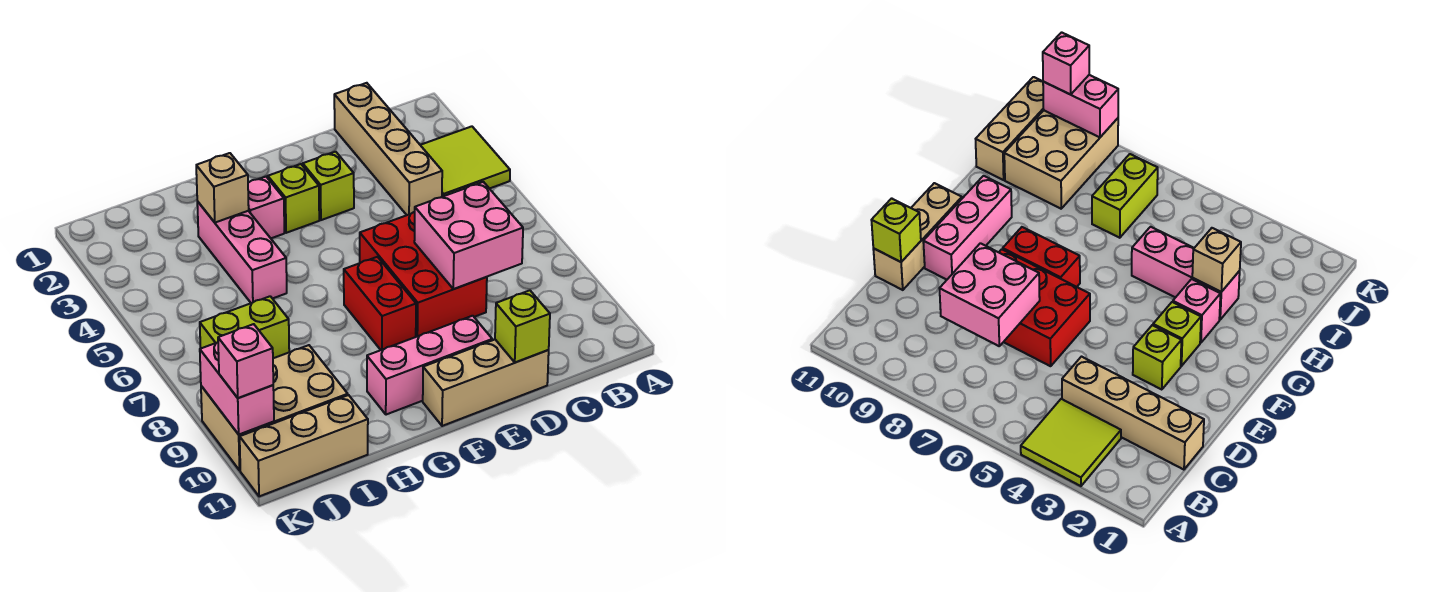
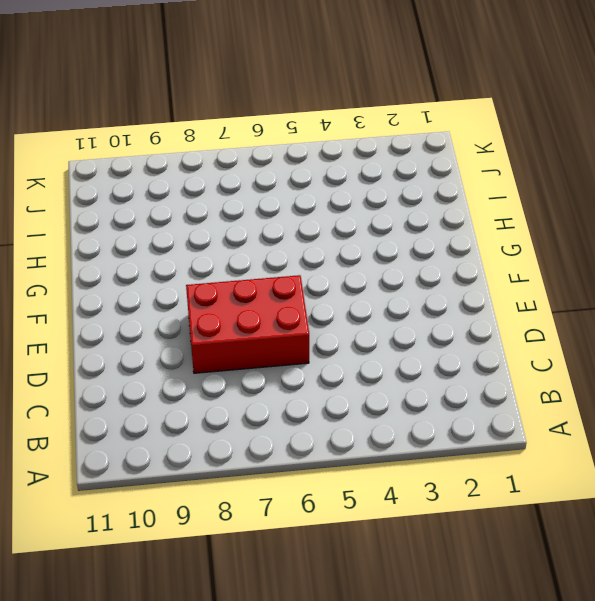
none -> lime tile A3:B4 level 1
none -> tan brick C1:C4 level 1
none -> tan brick D11:F11 level 1

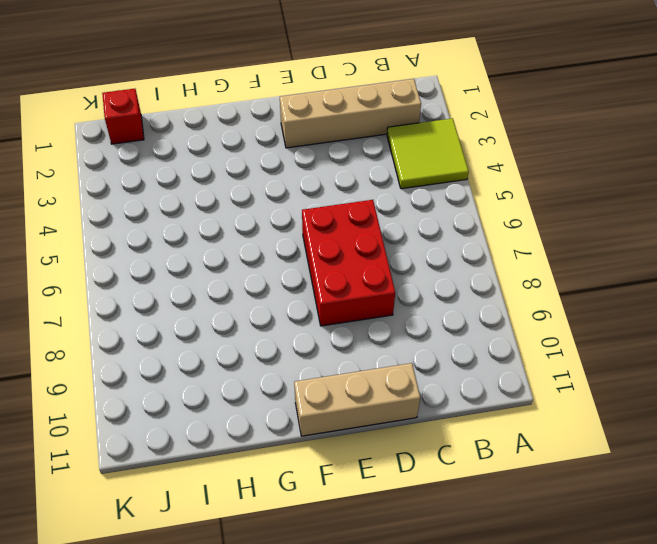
tan brick B2:E2 level 1 -> tan brick C1:C4 level 1
red brick J1 level 1 -> none
none -> lime brick E3 level 1
none -> pink brick E10:G10 level 1
none -> lime brick F3 level 1

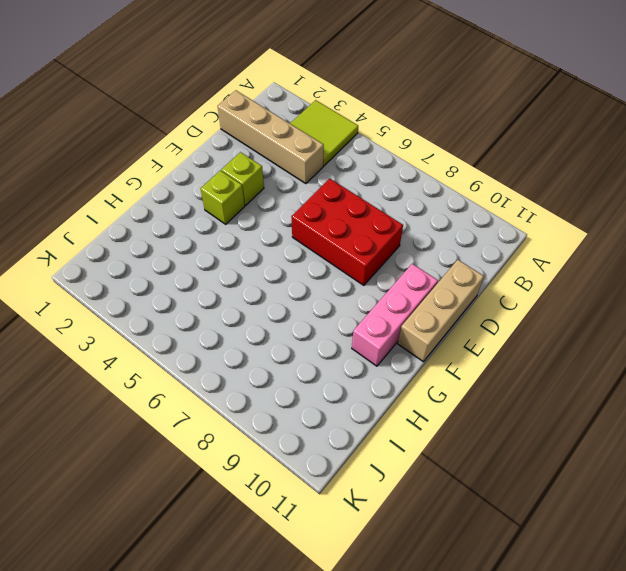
none -> red brick F7:F8 level 1
none -> pink brick G3 level 1
none -> pink brick H3:H5 level 1

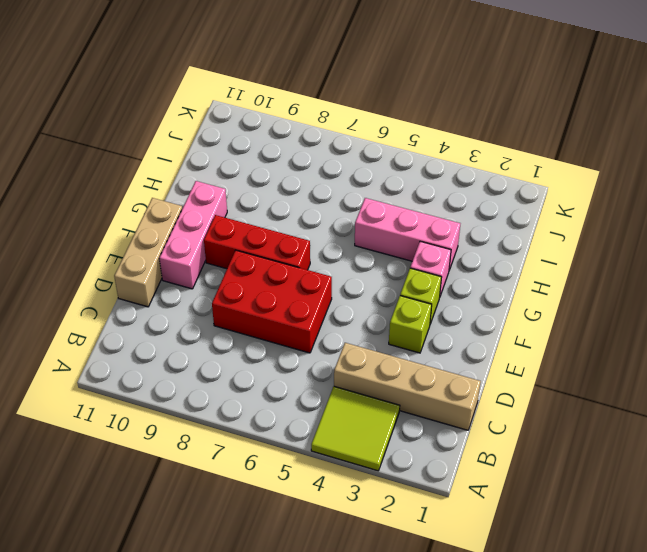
red brick F7:F9 level 1 -> red brick F7:F8 level 1
none -> lime brick I7:J7 level 1
none -> tan brick I9:K10 level 1
none -> tan brick I11:K11 level 1

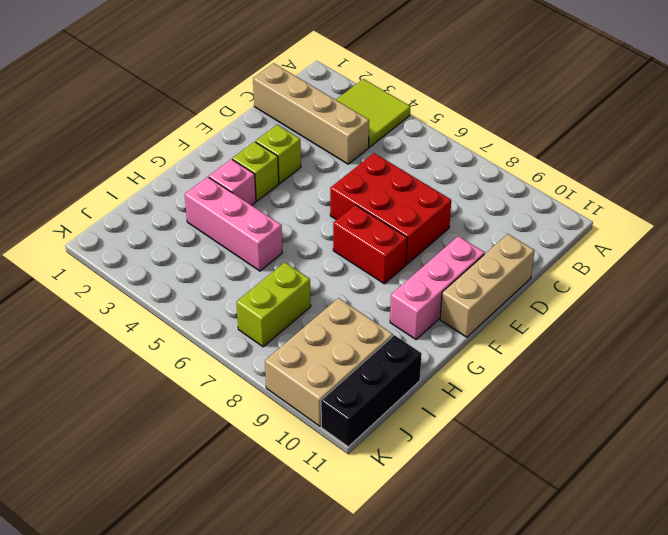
black brick I11:K11 level 1 -> tan brick I11:K11 level 1
none -> pink brick C7:D8 level 2
none -> lime brick D11 level 2
none -> tan brick H3 level 2

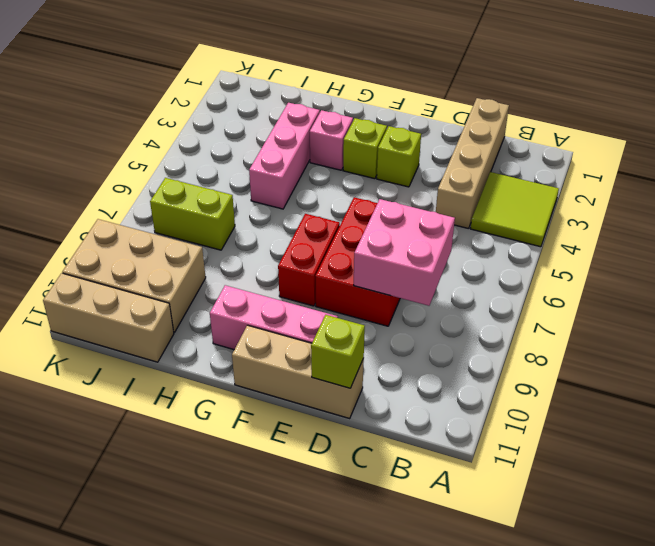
none -> tan brick H3 level 2
none -> pink brick K9:K10 level 2
none -> pink brick K10 level 3

